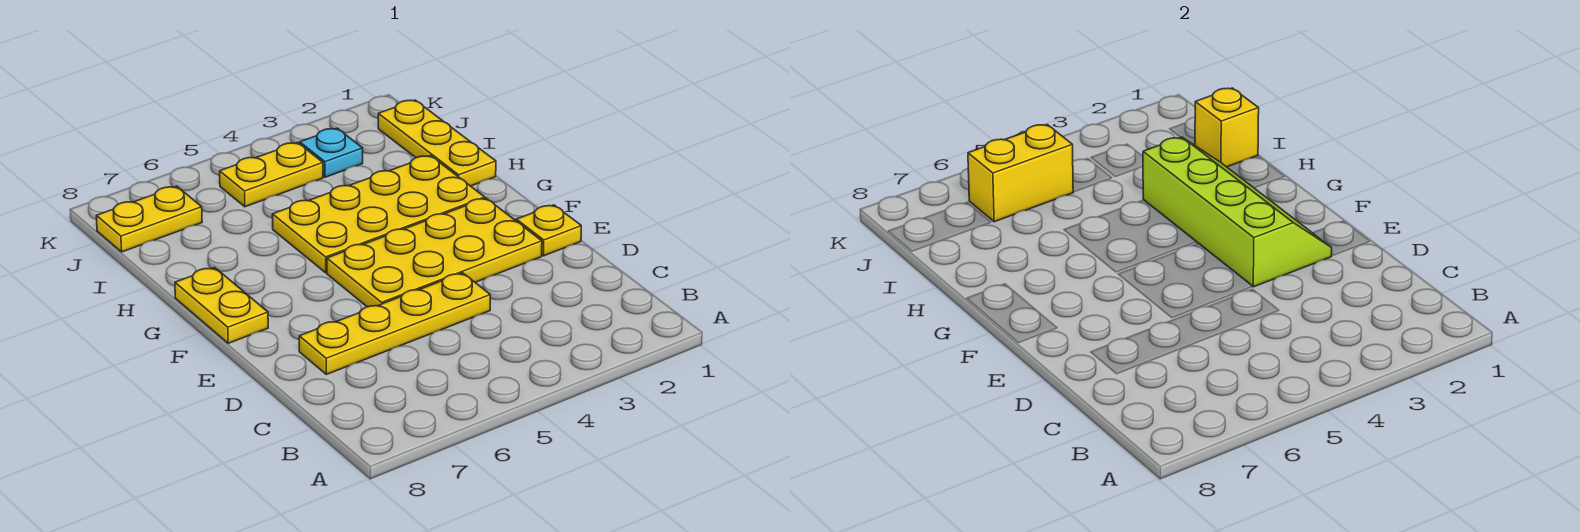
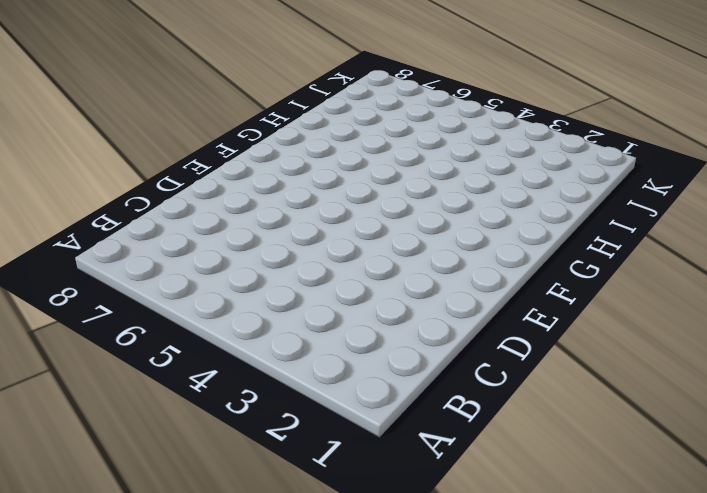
none -> yellow plate D4:D7 level 1
none -> yellow plate E1 level 1
none -> yellow plate E2:F5 level 1

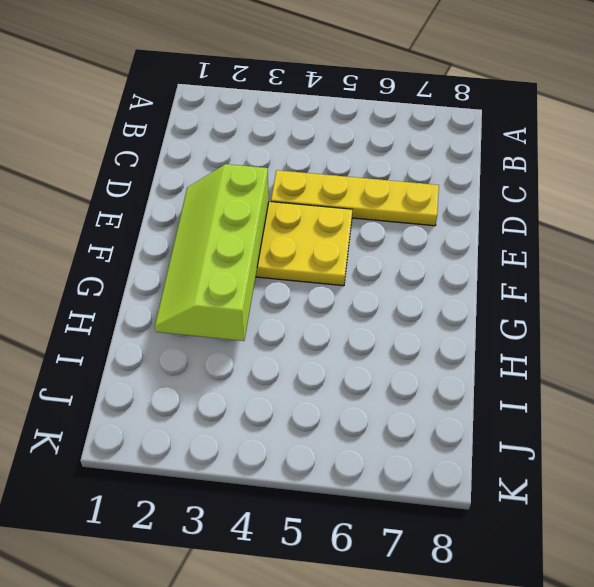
none -> yellow plate E1 level 1
none -> yellow plate F8:G8 level 1
none -> yellow plate G2:H5 level 1

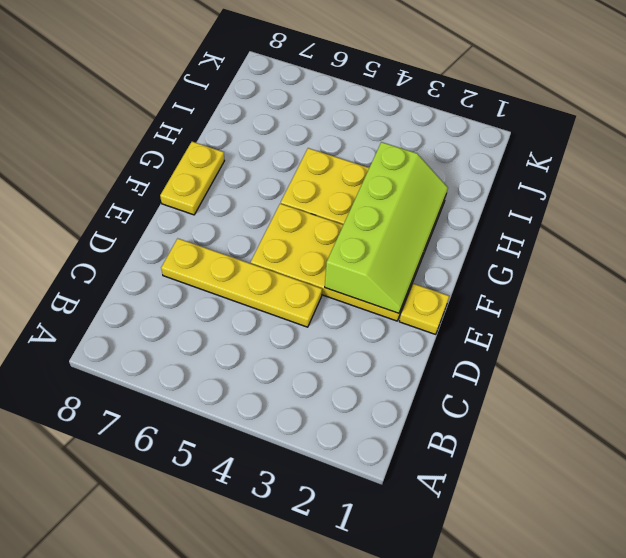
none -> yellow plate H1:J1 level 1
none -> cyan plate J3 level 1
none -> yellow plate J4:J5 level 1

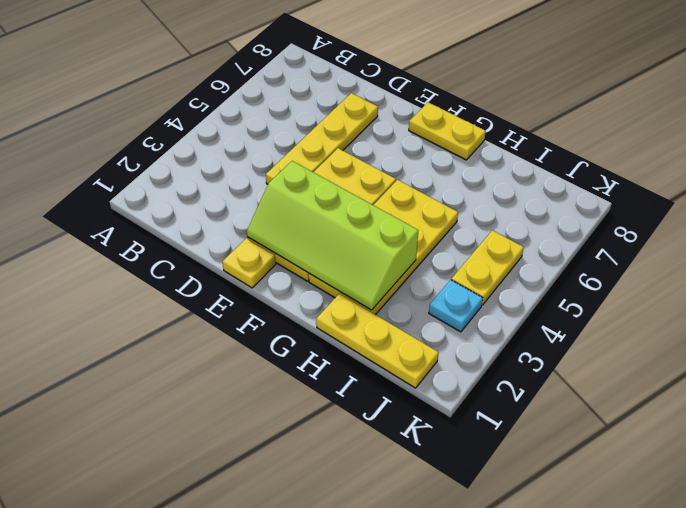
none -> yellow plate J7:J8 level 1
none -> yellow brick I1 level 2
none -> yellow brick J5:J6 level 2

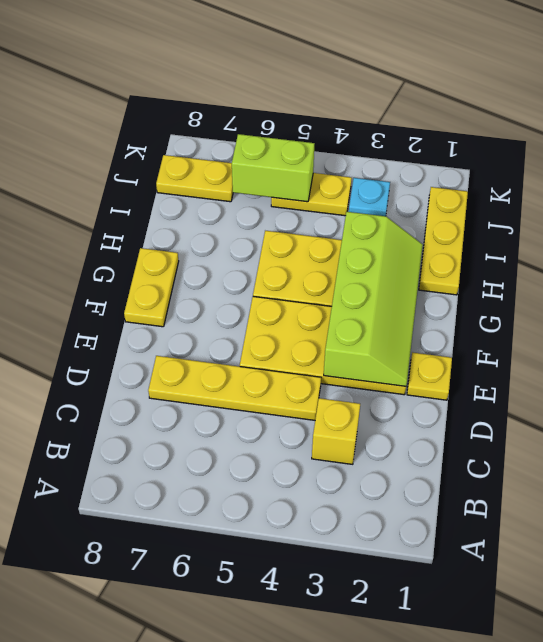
yellow brick C3 level 1 -> yellow brick I1 level 2
lime brick J5:J6 level 2 -> yellow brick J5:J6 level 2

